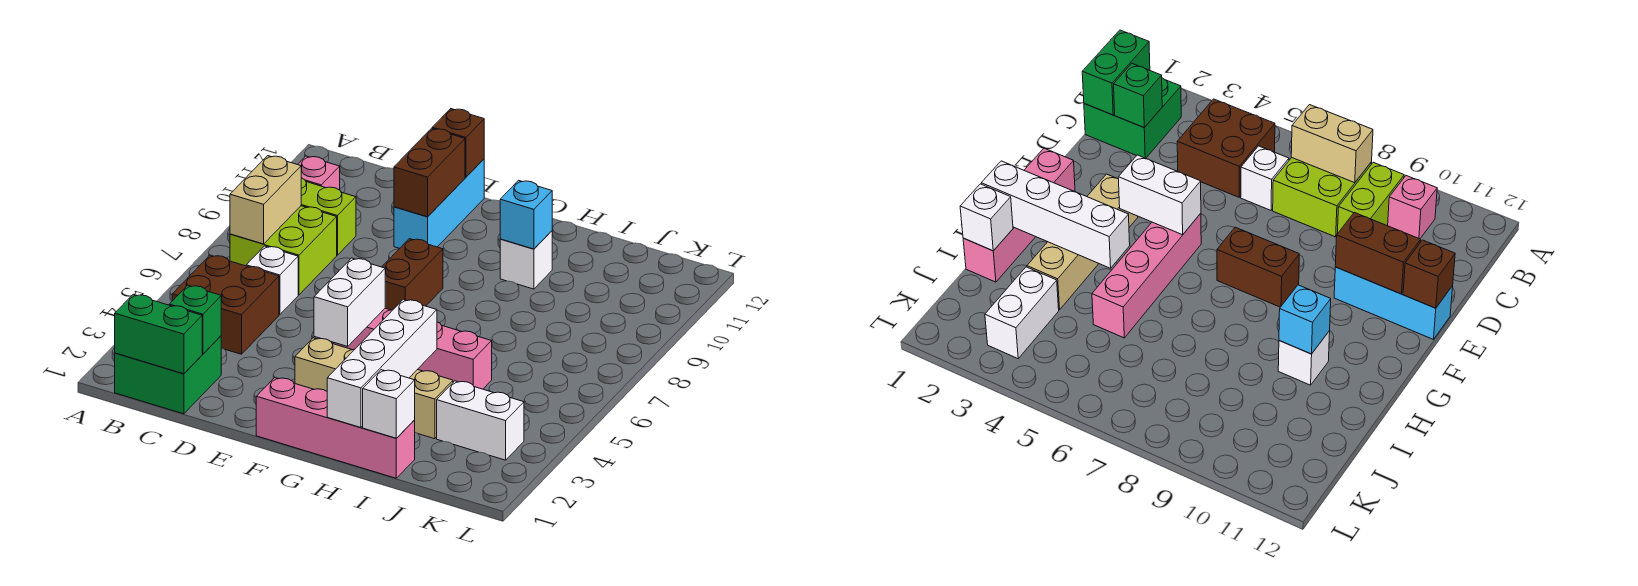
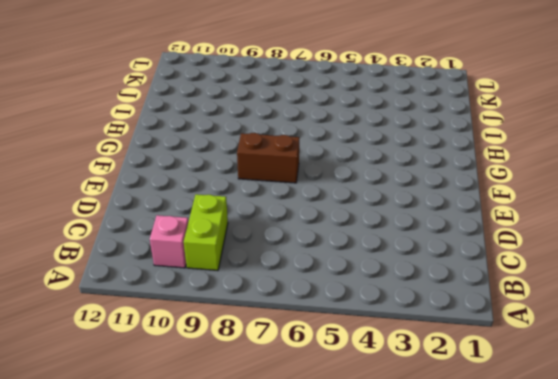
none -> green brick B1:C2 level 1
none -> brown brick B4:C5 level 1
none -> lime brick B7:C8 level 1

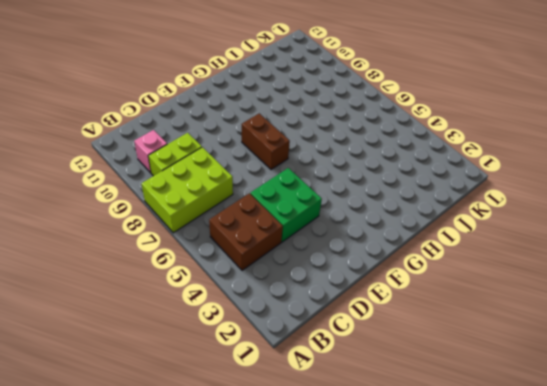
lime brick A7:C8 level 1 -> lime brick B7:C8 level 1
green brick D4:E5 level 1 -> green brick B1:C2 level 1
none -> white brick C6 level 1
none -> cyan brick E10:E12 level 1
none -> pink brick F1:I1 level 1

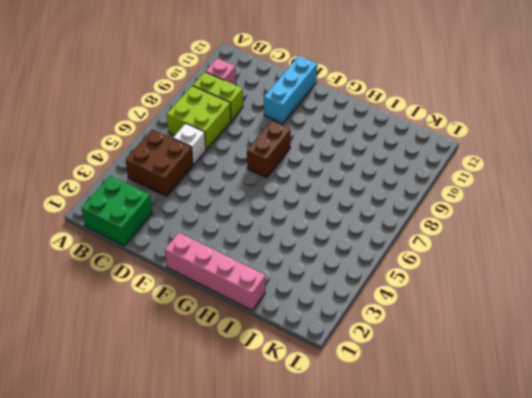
none -> tan brick F3:I3 level 1
none -> pink brick F5:I5 level 1
none -> white brick H10 level 1

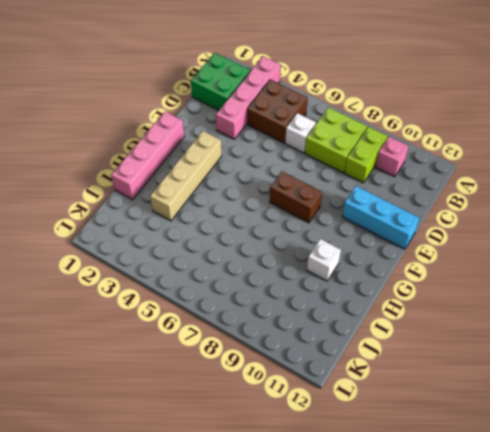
pink brick A3:D3 level 1 -> pink brick F5:I5 level 1
none -> white brick J3:K3 level 1
none -> green brick B1:C1 level 2
none -> tan brick B7:B8 level 2

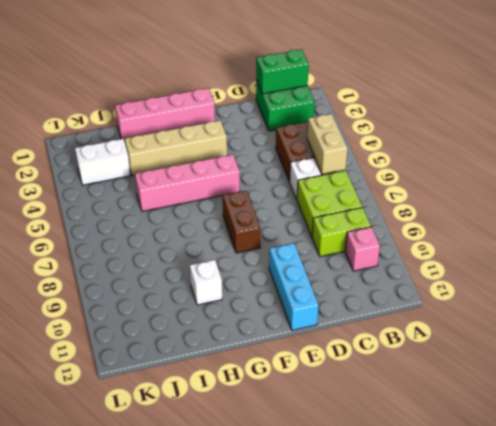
tan brick B5:B6 level 2 -> tan brick B7:B8 level 2
none -> green brick C2 level 2
none -> brown brick E10:E11 level 2
none -> brown brick E12 level 2

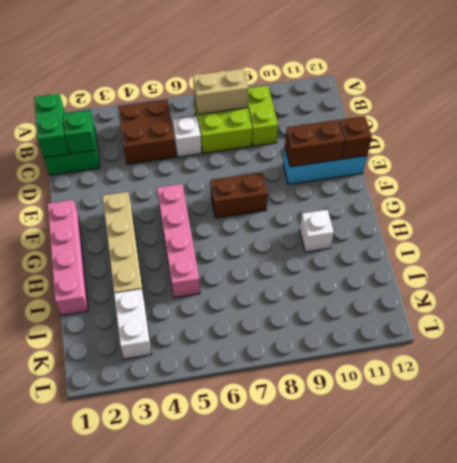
none -> pink brick B10 level 1
none -> white brick F4:F5 level 2
none -> white brick H1:H4 level 2

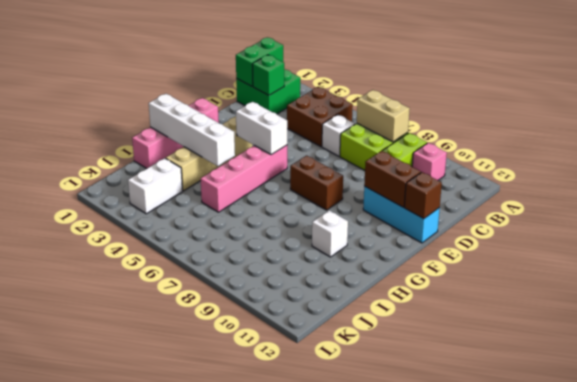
none -> cyan brick H10 level 2
none -> white brick I1 level 2

